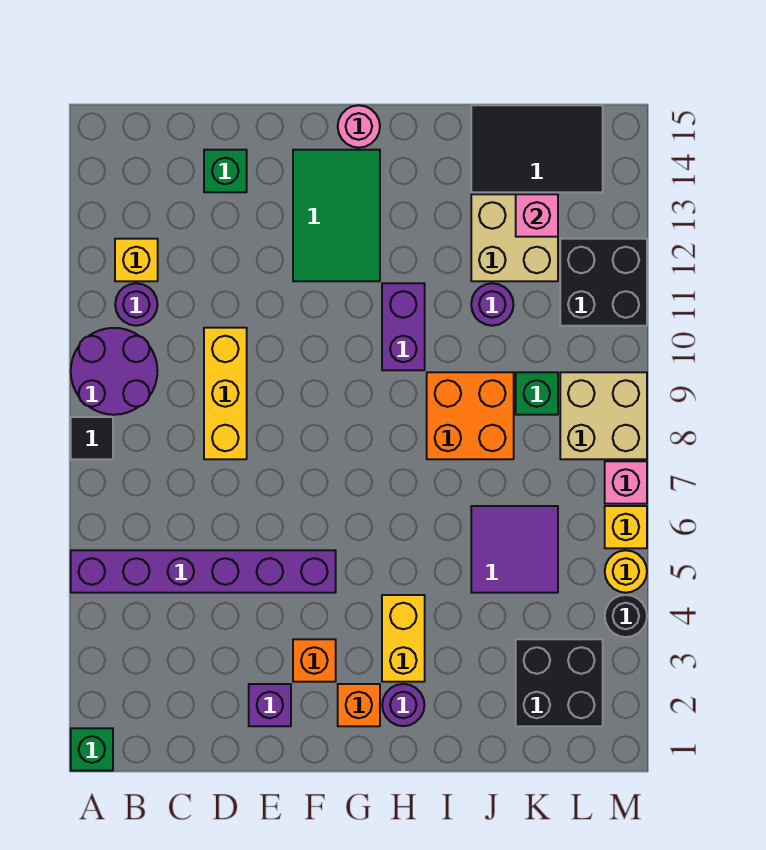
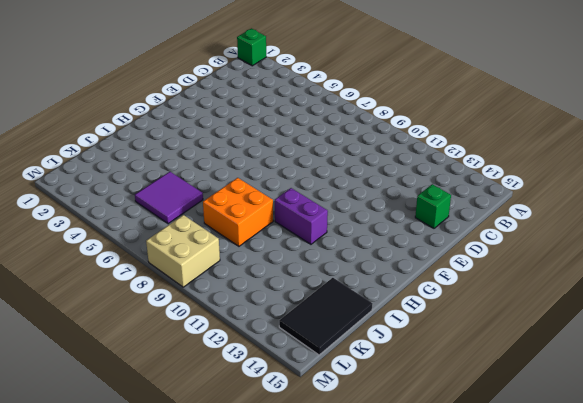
none -> purple brick A5:F5 level 1
none -> black tile A8 level 1
none -> purple round brick A9:B10 level 1
none -> purple round brick B11 level 1

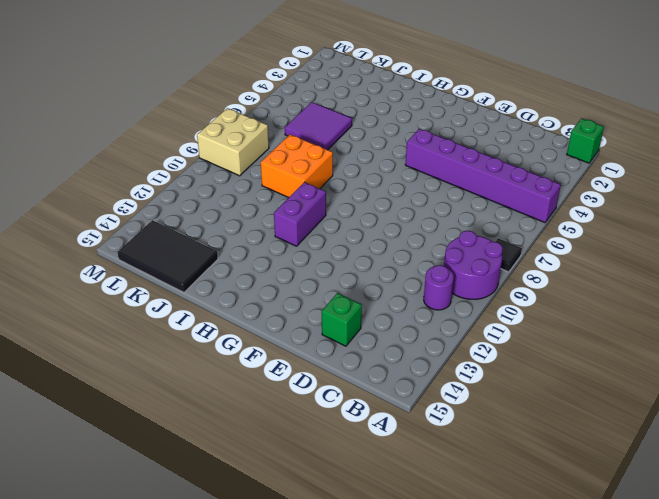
none -> yellow brick B12 level 1
none -> yellow brick D8:D10 level 1
none -> purple brick E2 level 1
none -> orange brick F3 level 1

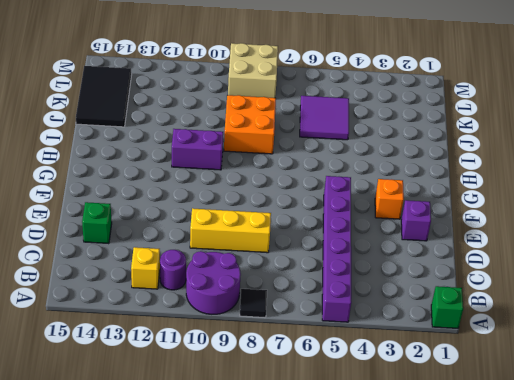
none -> green tile F12:G14 level 1
none -> orange brick G2 level 1
none -> pink round brick G15 level 1
none -> purple round brick H2 level 1

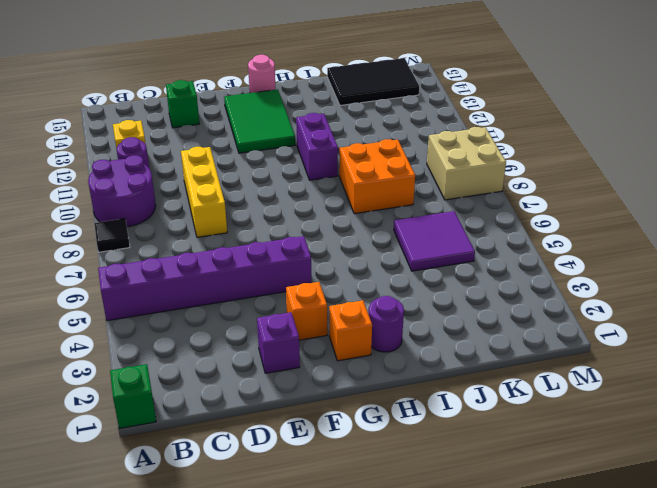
none -> yellow brick H3:H4 level 1
none -> purple round brick J11 level 1
none -> tan brick J12:K13 level 1
none -> black brick K2:L3 level 1

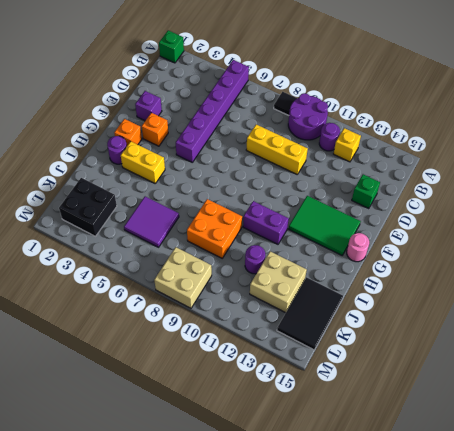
none -> green brick K9 level 1
none -> black brick L11:M12 level 1
none -> black round brick M4 level 1
none -> yellow round brick M5 level 1

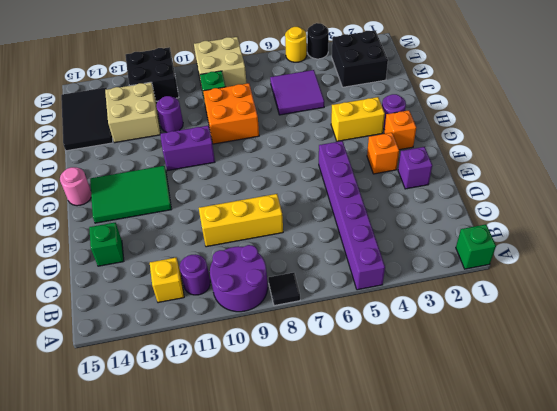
none -> yellow brick M6 level 1
none -> pink brick M7 level 1
none -> pink brick K13 level 2

